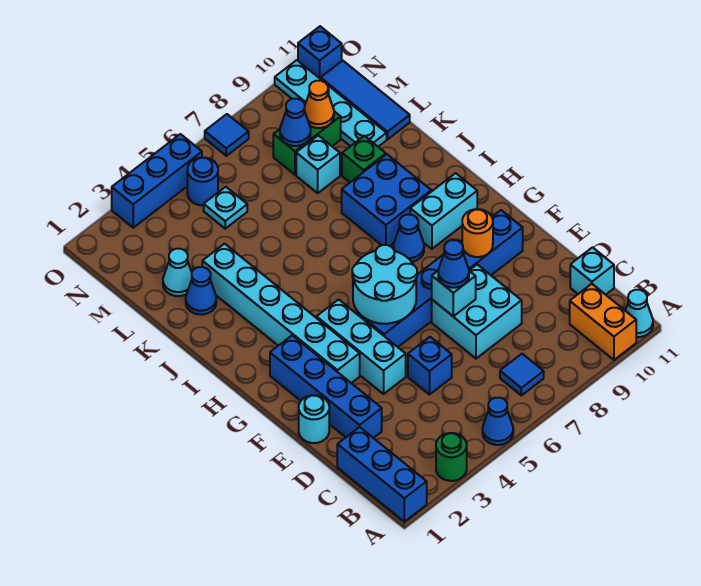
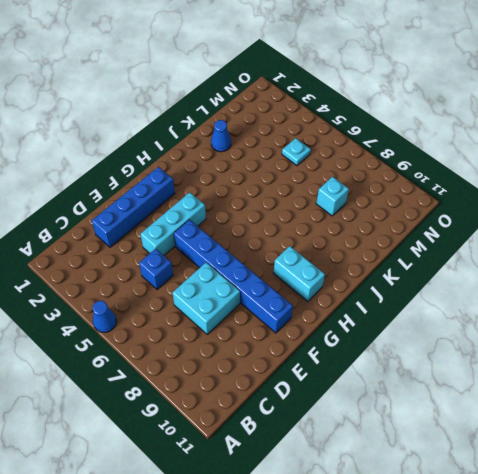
none -> blue brick A1:C1 level 1
none -> green round brick A3 level 1
none -> orange brick A10:B10 level 1
none -> cyan cone A11 level 1

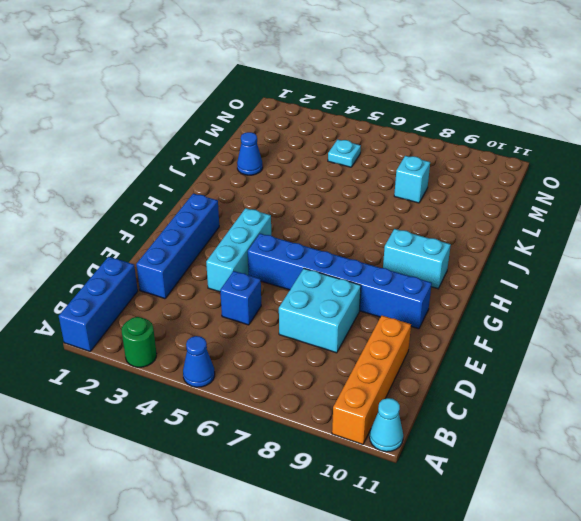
orange brick A10:D10 level 1 -> orange brick A10:B10 level 1
none -> blue tile B7 level 1
none -> cyan brick C11 level 1
none -> cyan round brick E1 level 1
none -> cyan brick F3:K3 level 1

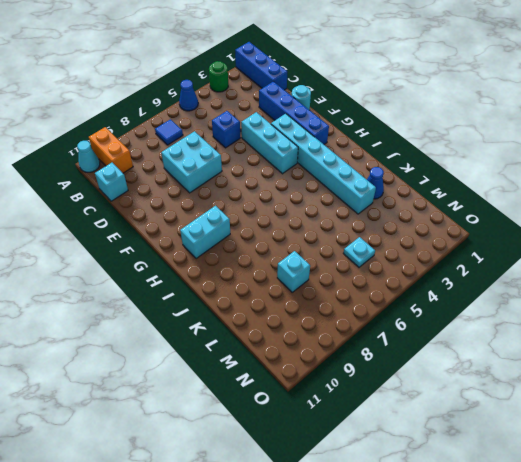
none -> blue brick F5:F10 level 1
none -> blue cone H8 level 1
none -> blue brick I8:J9 level 1
none -> green brick K9 level 1

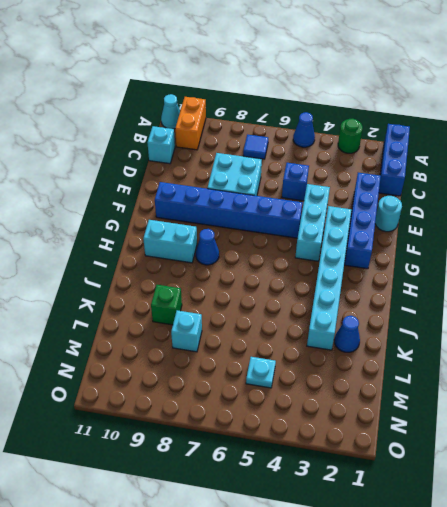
none -> blue brick I8:J9 level 1
none -> cyan cone L2 level 1
none -> cyan plate L10:O10 level 1
none -> blue tile L11:N11 level 1

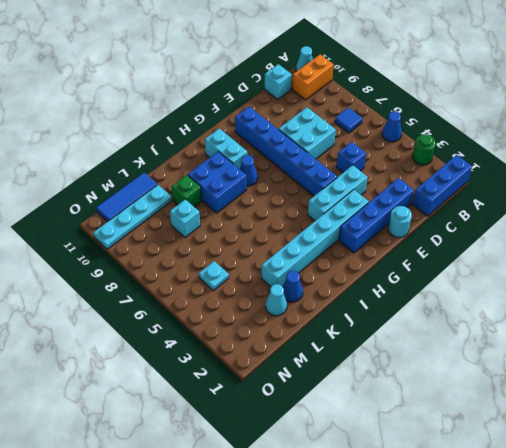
none -> green brick M8:M9 level 1
none -> blue round brick N5 level 1
none -> blue brick O3:O5 level 1
none -> blue tile O7 level 1

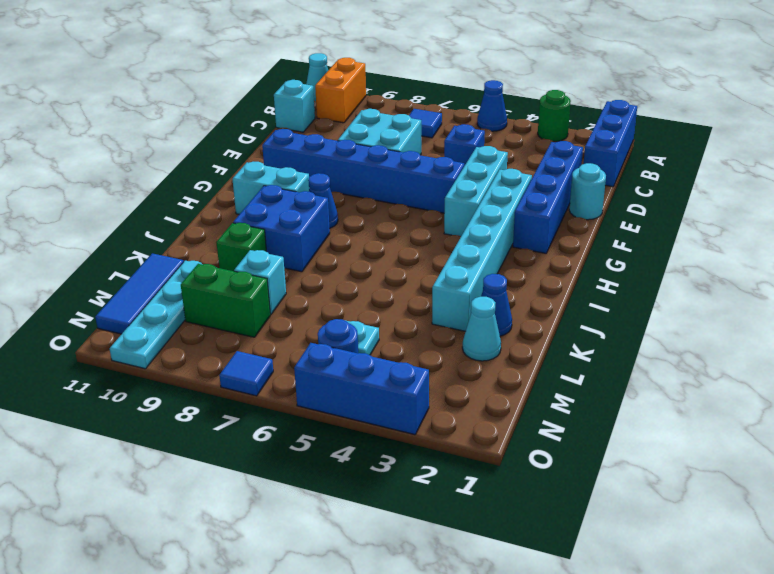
none -> blue brick O11 level 1
none -> cyan brick E7 level 2
none -> cyan round brick F5:G6 level 2
none -> orange round brick F9 level 2

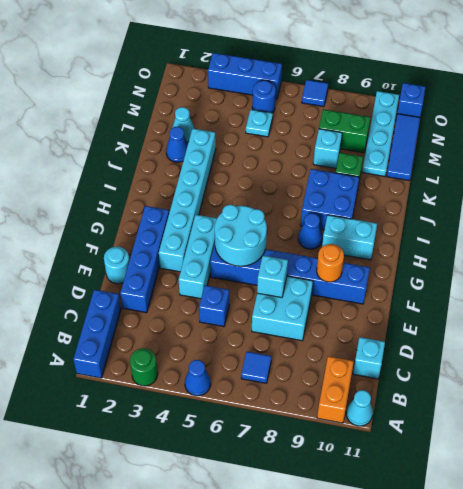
none -> blue cone M8 level 2
none -> orange cone M9 level 2
none -> blue cone E7 level 3

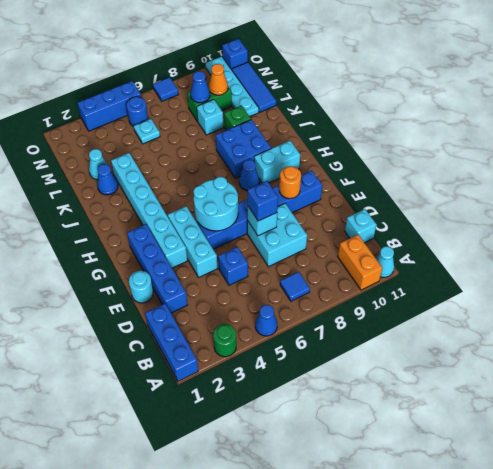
blue brick E7 level 3 -> blue cone E7 level 3

